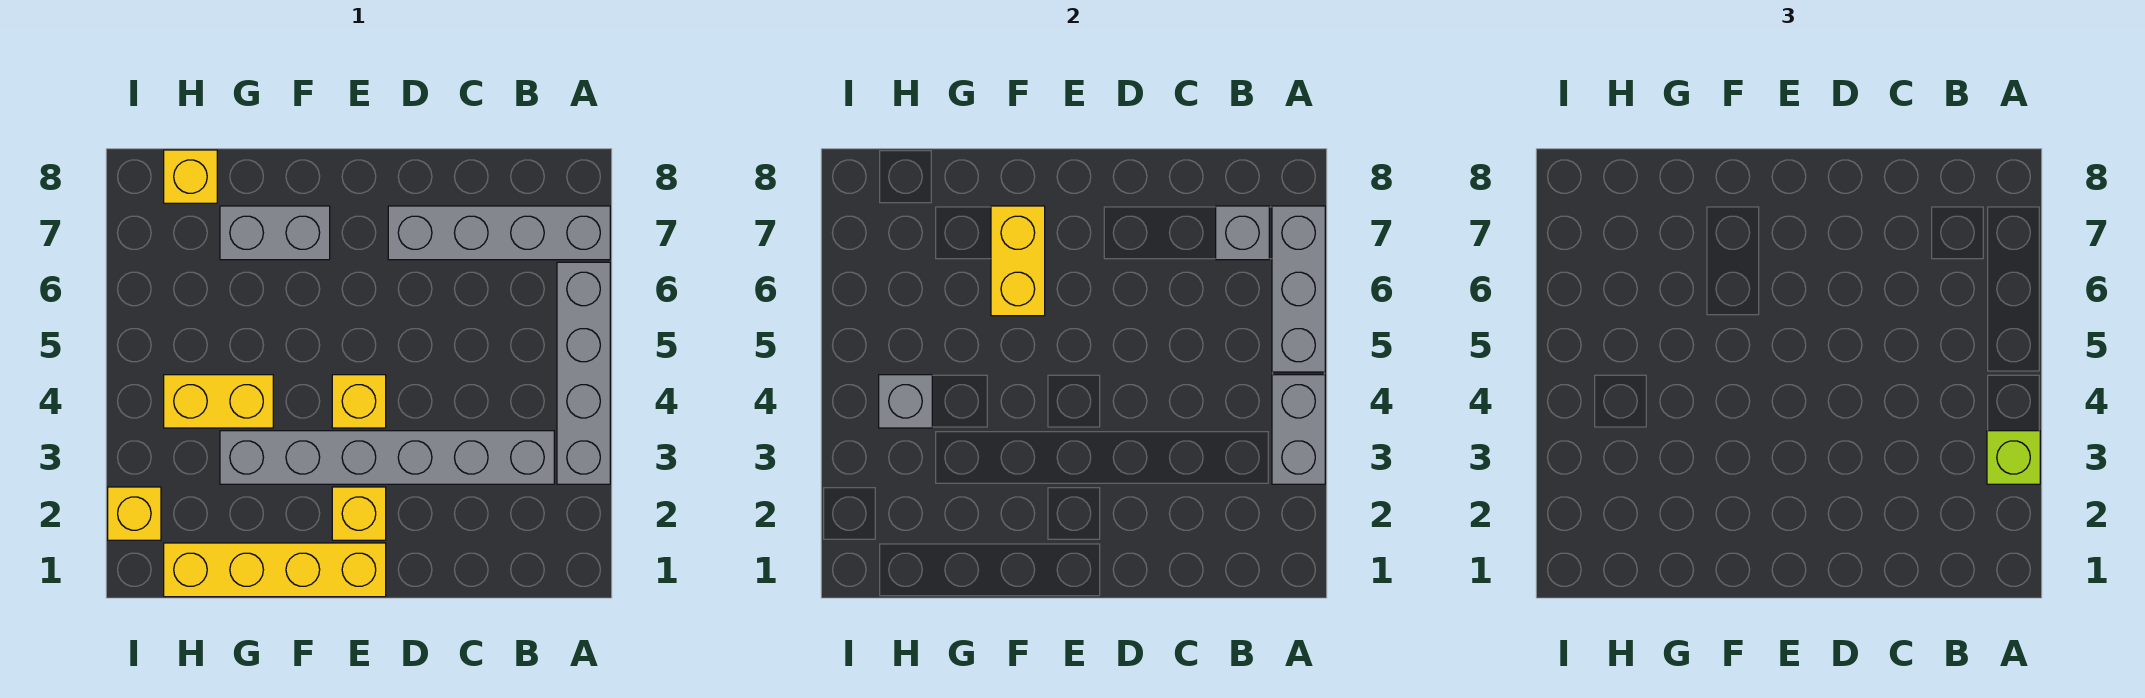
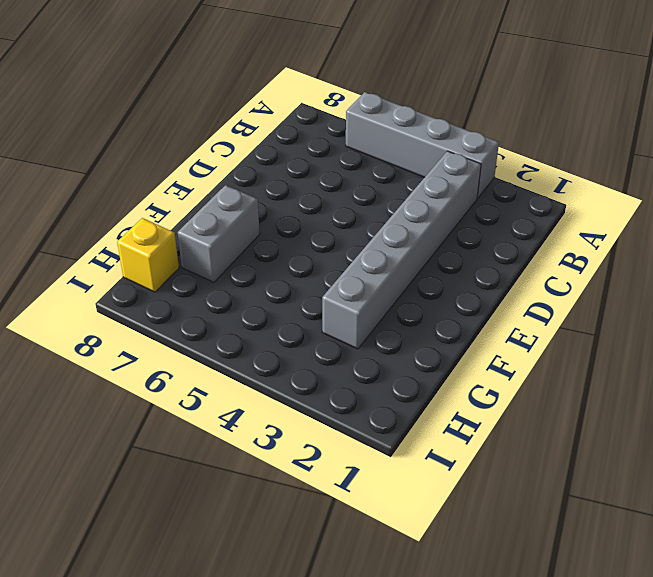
none -> grey brick A7:D7 level 1
none -> yellow brick E1:H1 level 1
none -> yellow brick E2 level 1

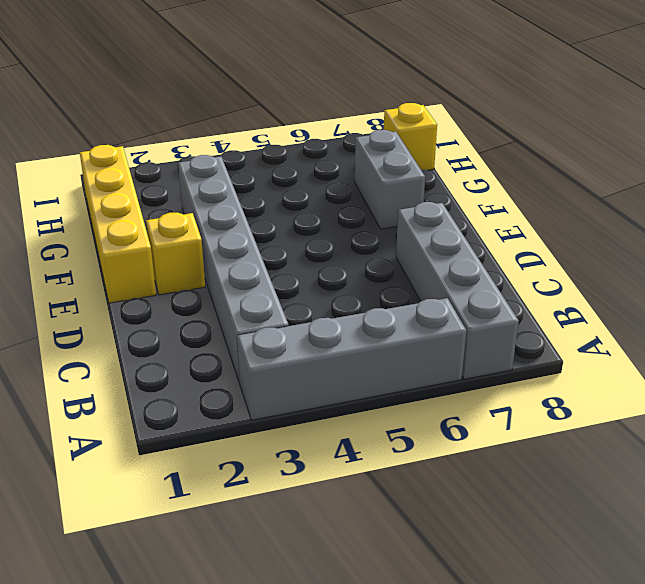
none -> yellow brick E4 level 1
none -> yellow brick G4:H4 level 1
none -> yellow brick I2 level 1

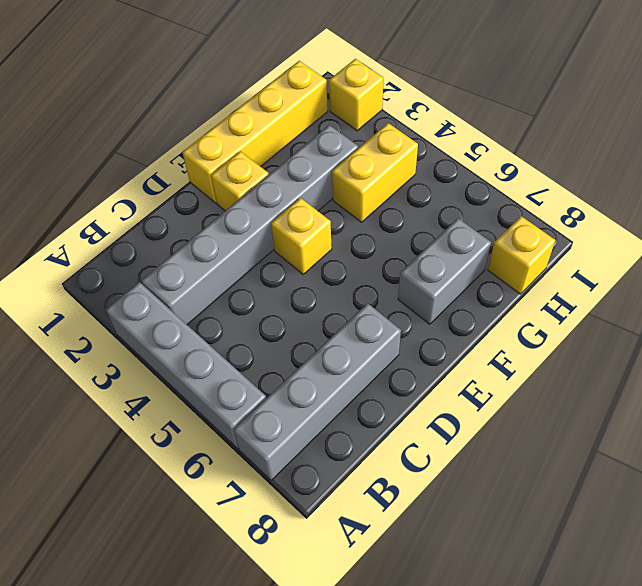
none -> grey brick A3:A4 level 2
none -> grey brick A5:A7 level 2
none -> grey brick B7 level 2

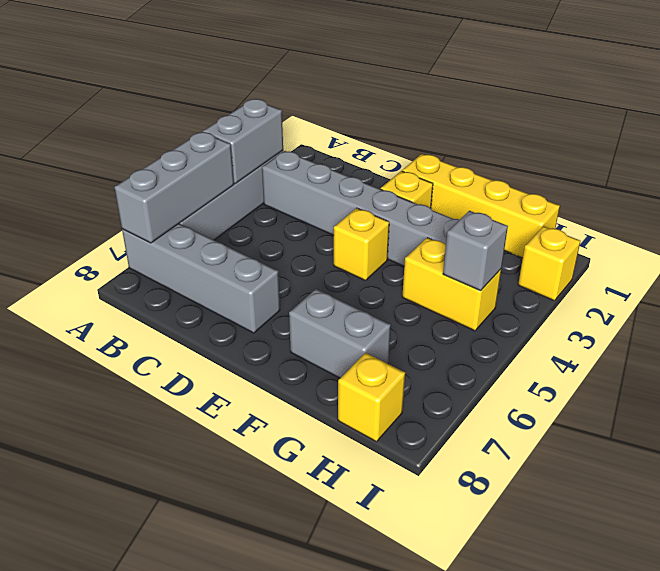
none -> grey brick B7 level 2
none -> yellow brick F6:F7 level 2
none -> lime brick A3 level 3

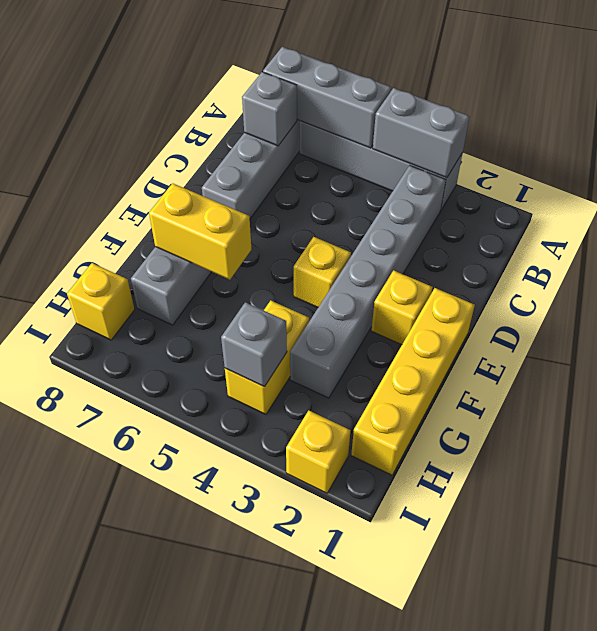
none -> lime brick A3 level 3

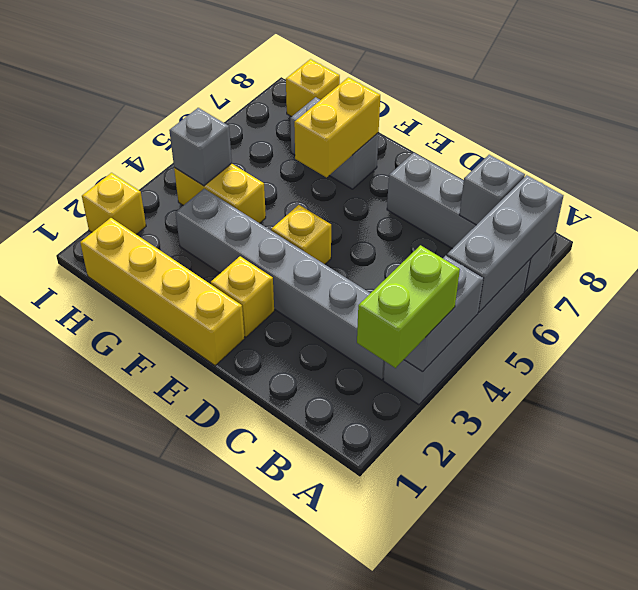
lime brick A2:A3 level 3 -> lime brick A3 level 3

